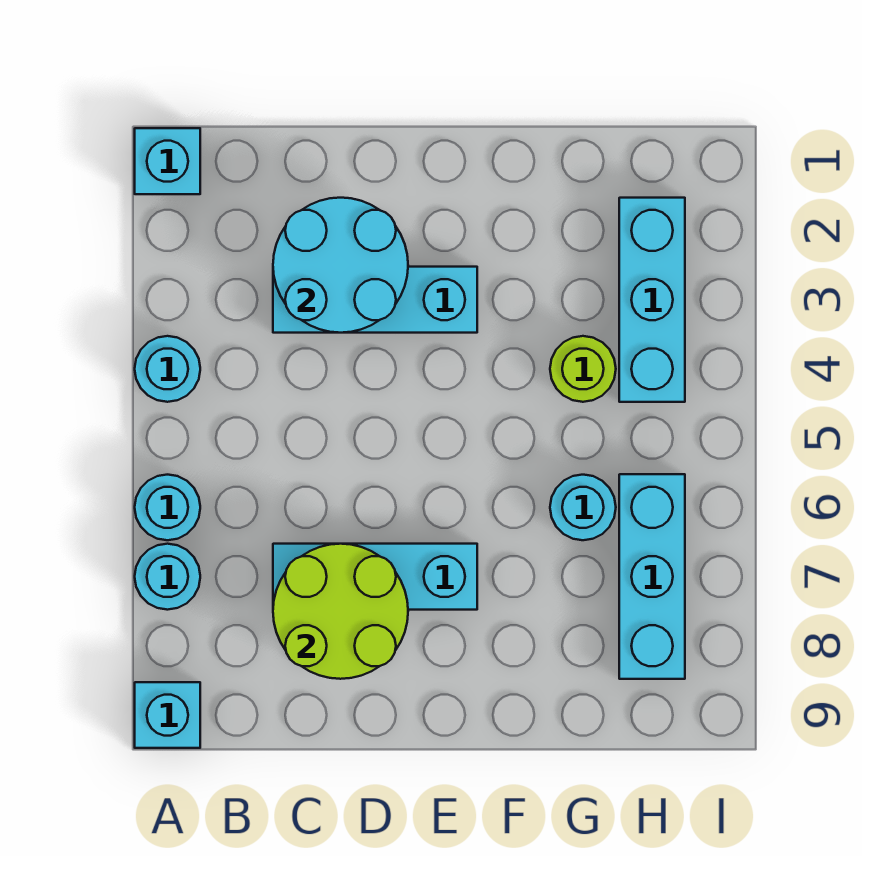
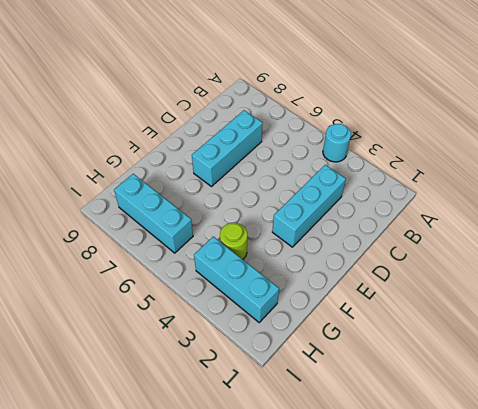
none -> cyan brick A1 level 1
none -> cyan round brick A6 level 1
none -> cyan round brick A7 level 1

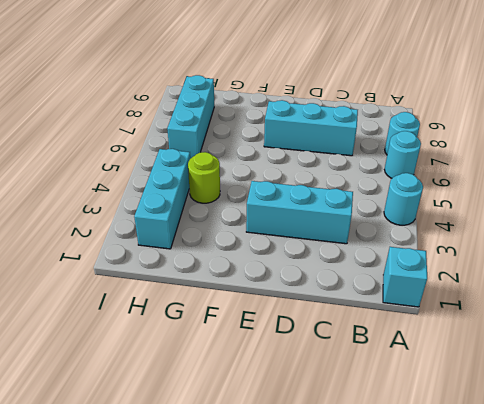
none -> cyan brick A9 level 1
none -> cyan round brick G6 level 1
none -> cyan round brick C2:D3 level 2

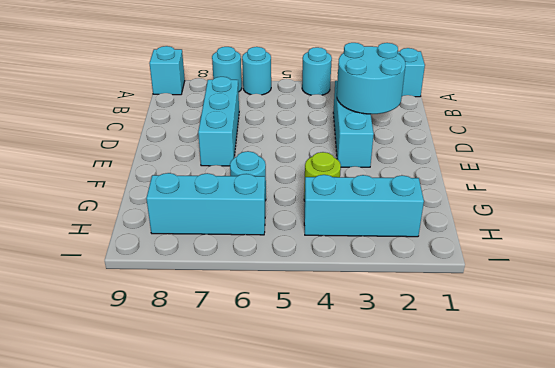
none -> lime round brick C7:D8 level 2

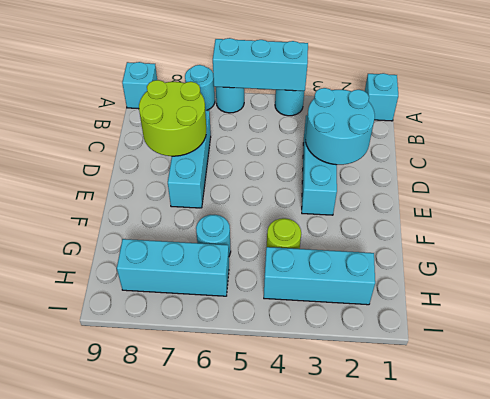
cyan brick A4:A6 level 2 -> none

